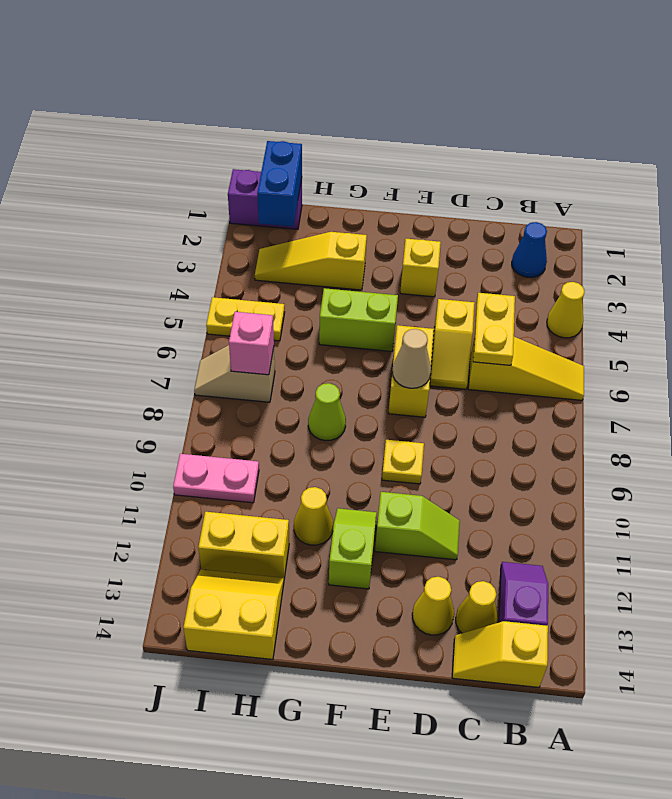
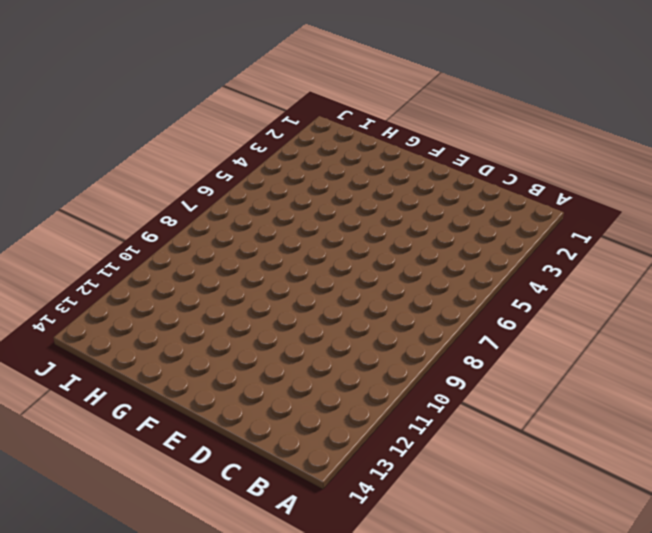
none -> yellow cone A4 level 1
none -> yellow slope A6:C6 level 1 top C
none -> blue cone B2 level 1

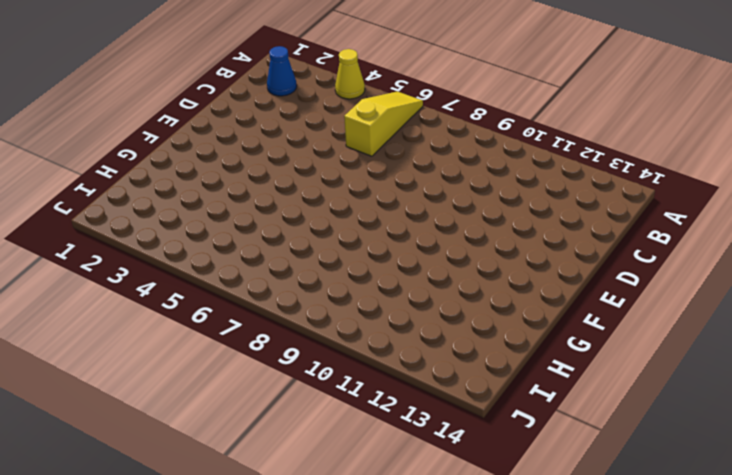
none -> purple slope B12:B13 level 1 top 13
none -> yellow slope B14:C14 level 1 top B
none -> yellow cone C13 level 1

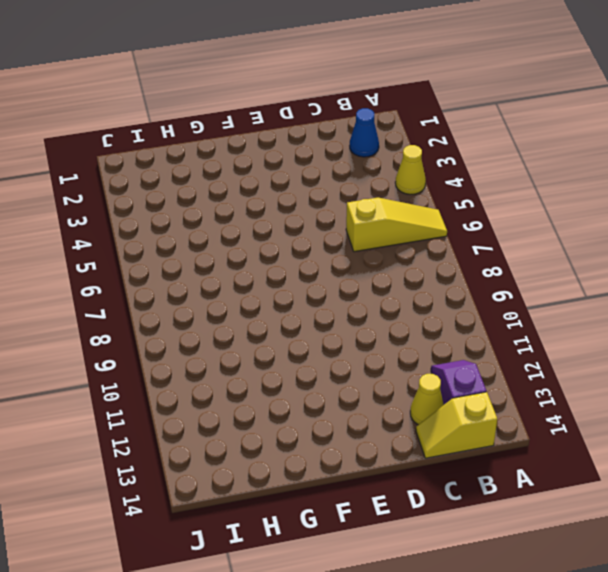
none -> yellow slope D5:D6 level 1 top 5
none -> lime slope D11:E11 level 1 top E
none -> yellow cone D13 level 1

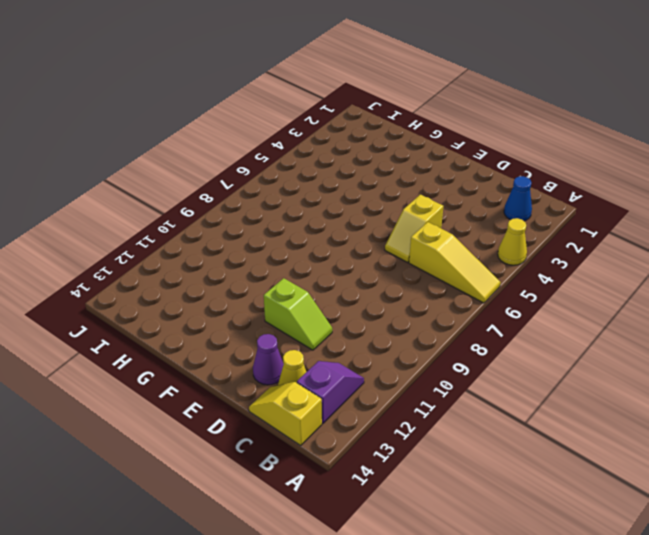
purple cone D13 level 1 -> yellow cone D13 level 1
none -> yellow brick E3 level 1
none -> yellow brick E6:E7 level 1
none -> yellow plate E9 level 1

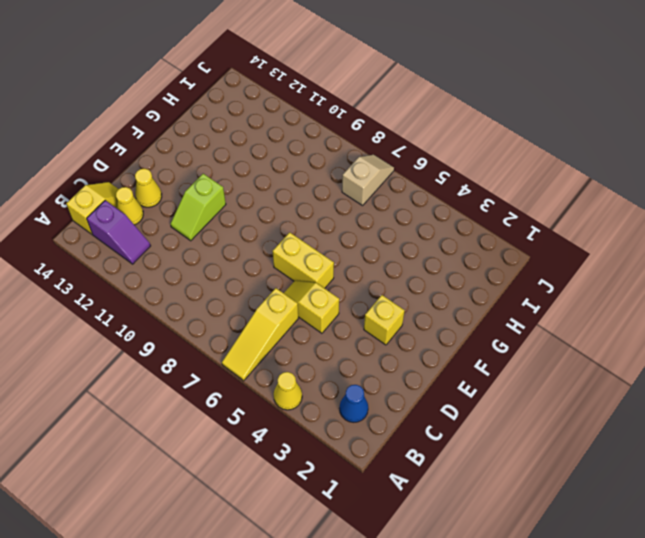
none -> yellow plate E9 level 1
none -> lime brick F5:G5 level 1
none -> lime slope F11:F12 level 1 top 12

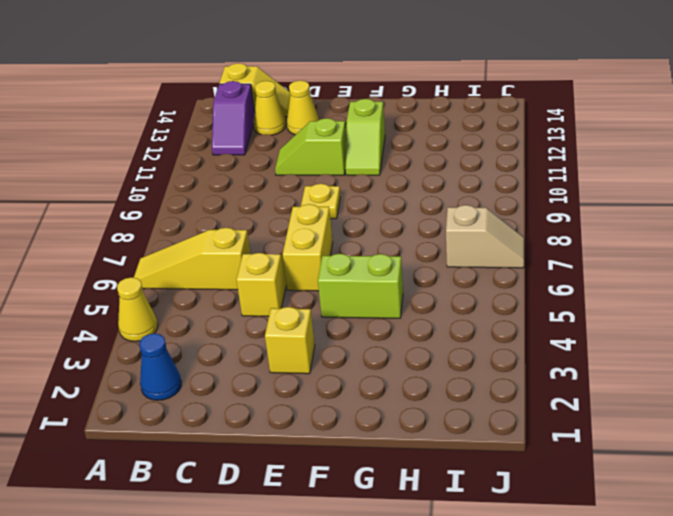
none -> yellow slope G3:I3 level 1 top G
none -> lime cone G8 level 1
none -> yellow cone G11 level 1

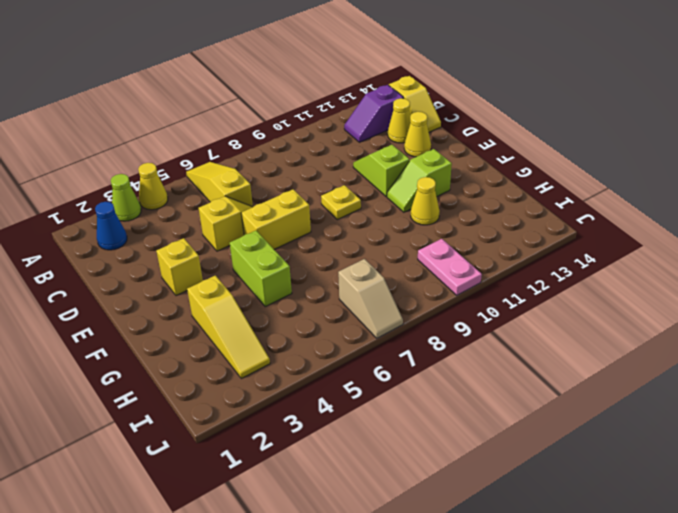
lime cone A3 level 1 -> lime cone G8 level 1
none -> yellow brick H12:I12 level 1
none -> yellow slope H13:I14 level 1 top 14
none -> purple brick I1:J1 level 1

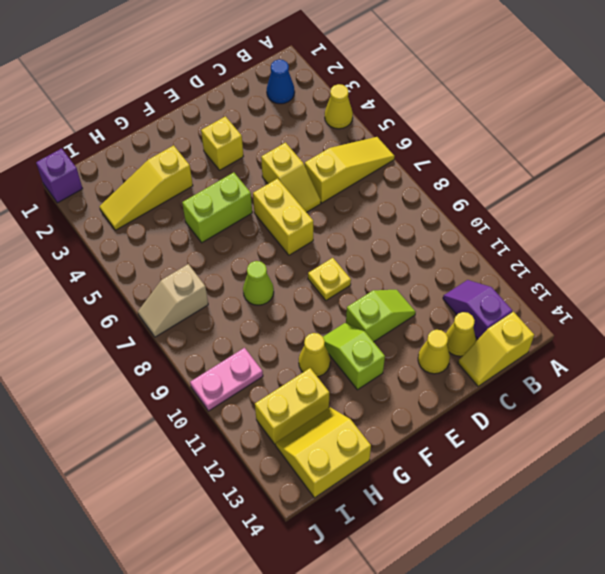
purple brick J1 level 1 -> purple brick I1:J1 level 1
none -> yellow plate I5:J5 level 1
none -> yellow plate C5:C6 level 2
none -> tan cone E7 level 2

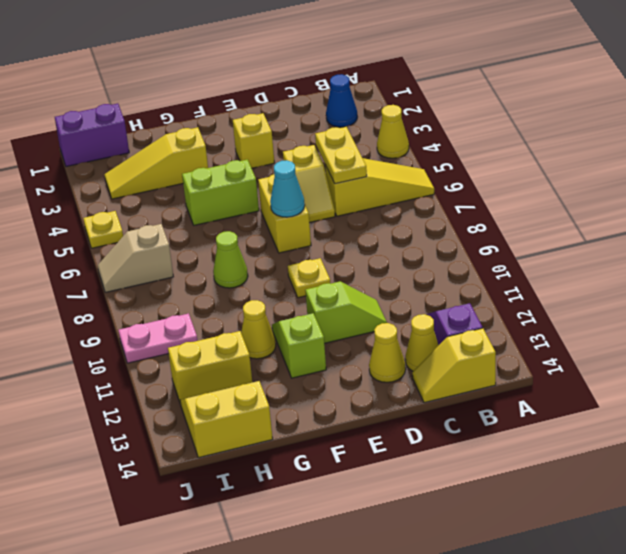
cyan cone E7 level 2 -> tan cone E7 level 2
yellow plate J5 level 1 -> yellow plate I5:J5 level 1
none -> blue brick I1:I2 level 2
none -> pink brick I7 level 2

